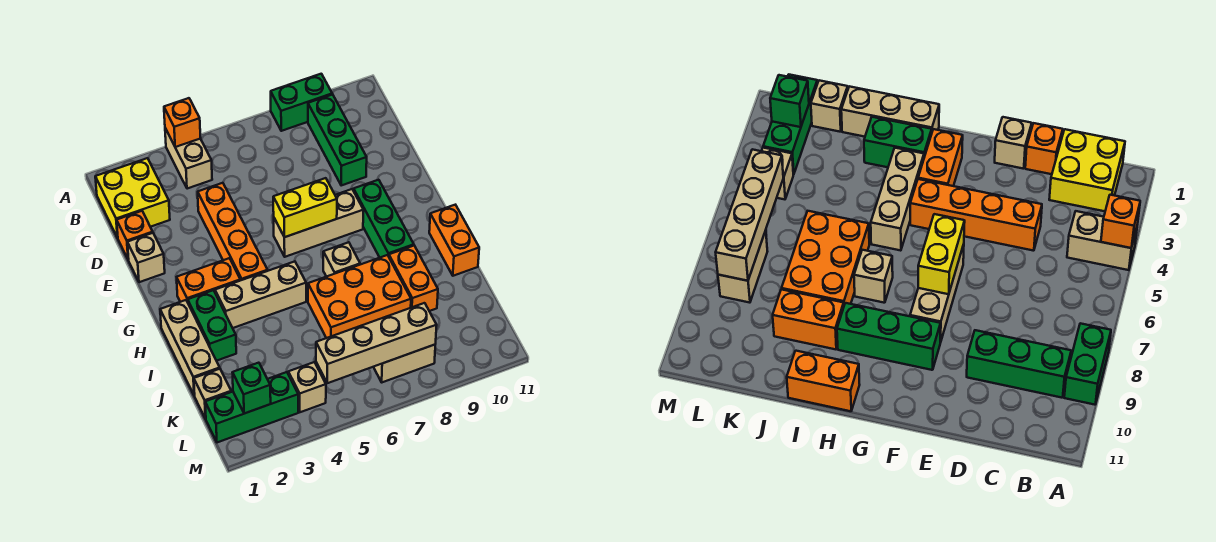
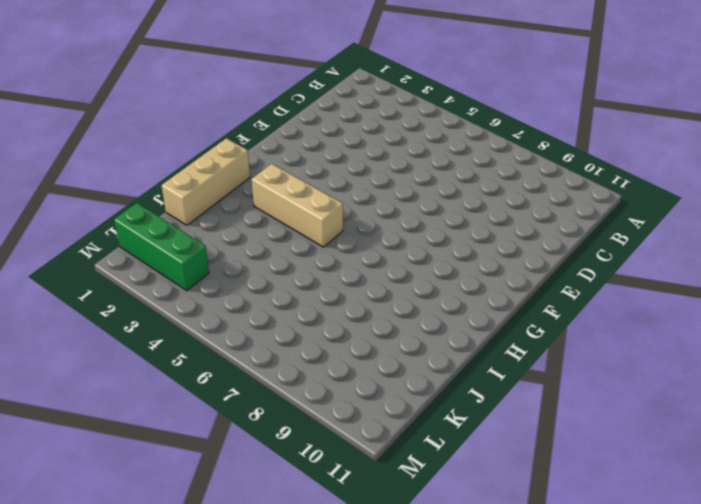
none -> tan brick A4:B4 level 1
none -> green brick A8:A9 level 1
none -> yellow brick B1:C2 level 1

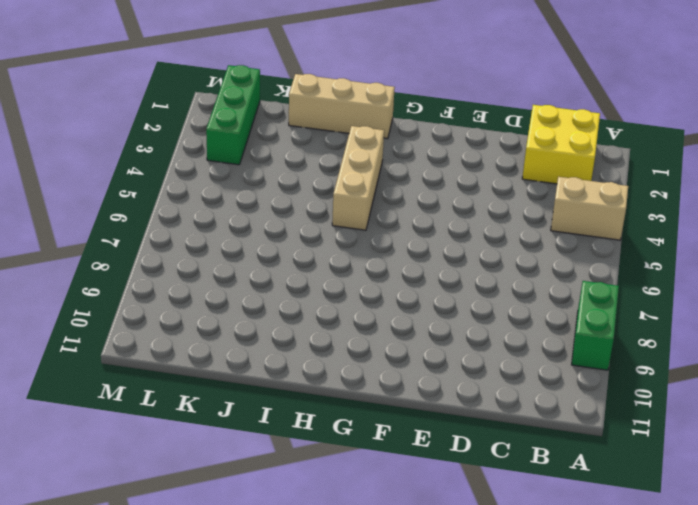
none -> green brick B9:D9 level 1
none -> orange brick D1 level 1
none -> orange brick D4:G4 level 1

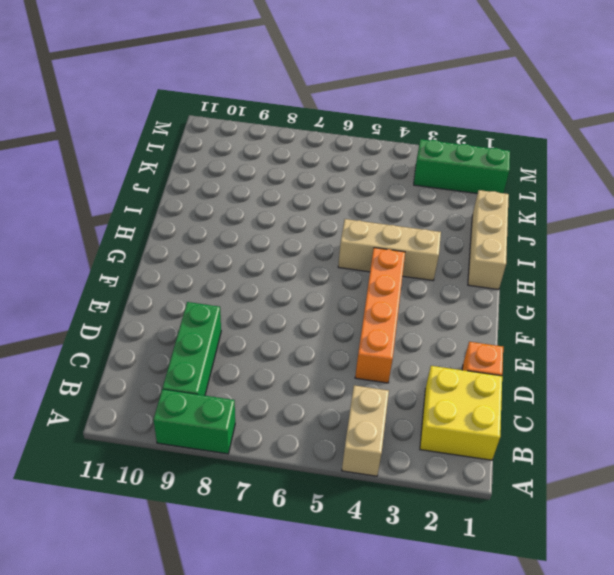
none -> tan brick E1 level 1
none -> tan brick F6:F8 level 1
none -> green brick F9:H9 level 1

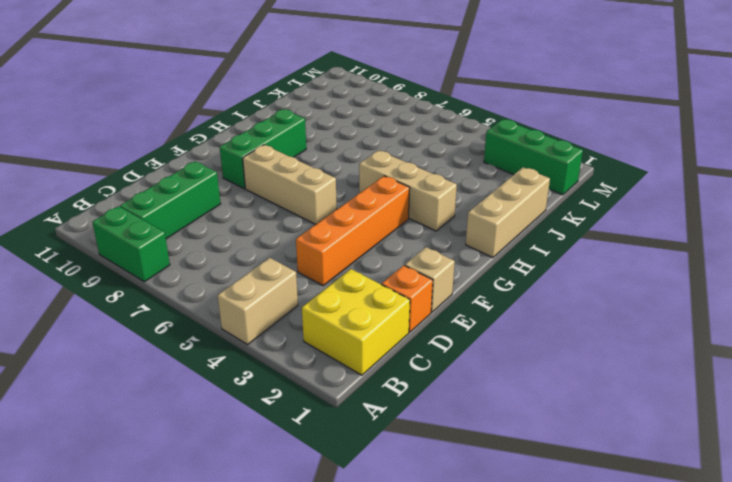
none -> orange brick G2:G3 level 1
none -> green brick H2:I2 level 1
none -> tan brick H7 level 1

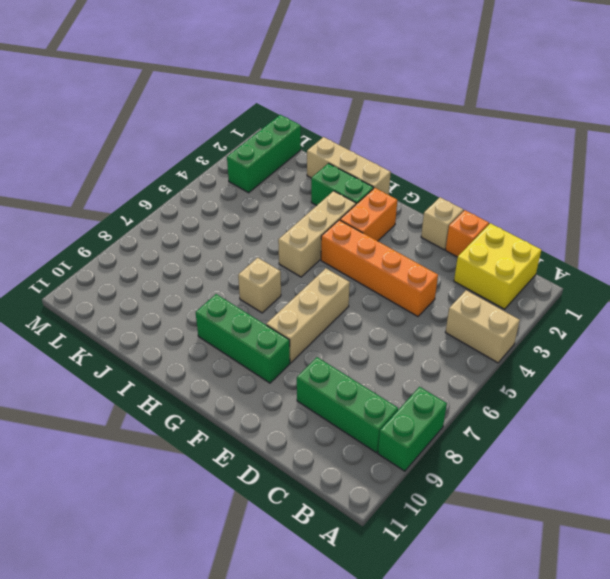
none -> orange brick H11:I11 level 1
none -> orange brick I6:J8 level 1
none -> orange brick I9:J9 level 1

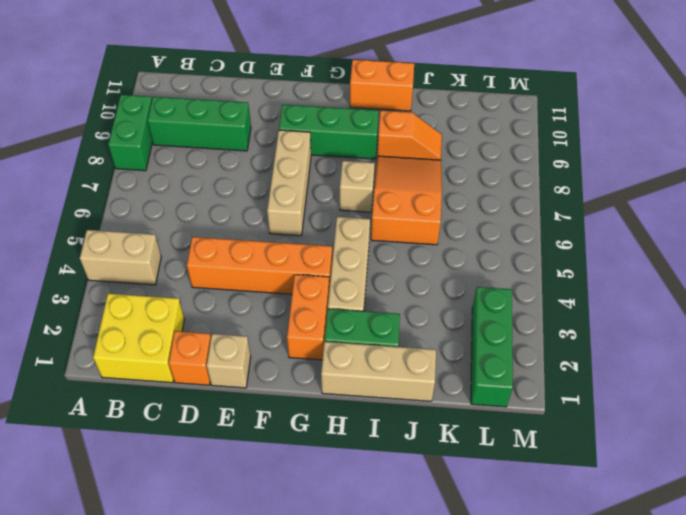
orange slope I6:J8 level 1 top 6 -> orange brick I6:J8 level 1
orange slope I9:J9 level 1 top I -> orange brick I9:J9 level 1
none -> tan brick K1 level 1
none -> tan brick L4 level 1
none -> tan brick L7:L8 level 1

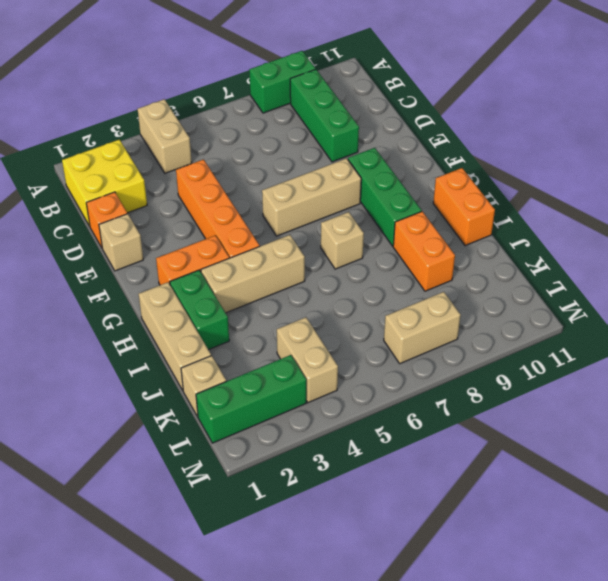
tan brick K4:L4 level 1 -> tan brick L4 level 1
none -> orange brick I6:J8 level 1
none -> orange brick A4 level 2
none -> yellow brick F6:F7 level 2

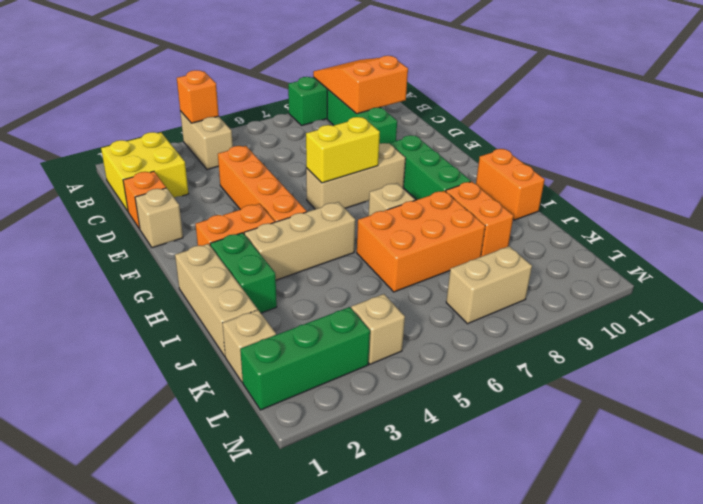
orange slope A9:C10 level 2 top C -> none
none -> green brick L2 level 2
none -> tan brick L5:L8 level 2

